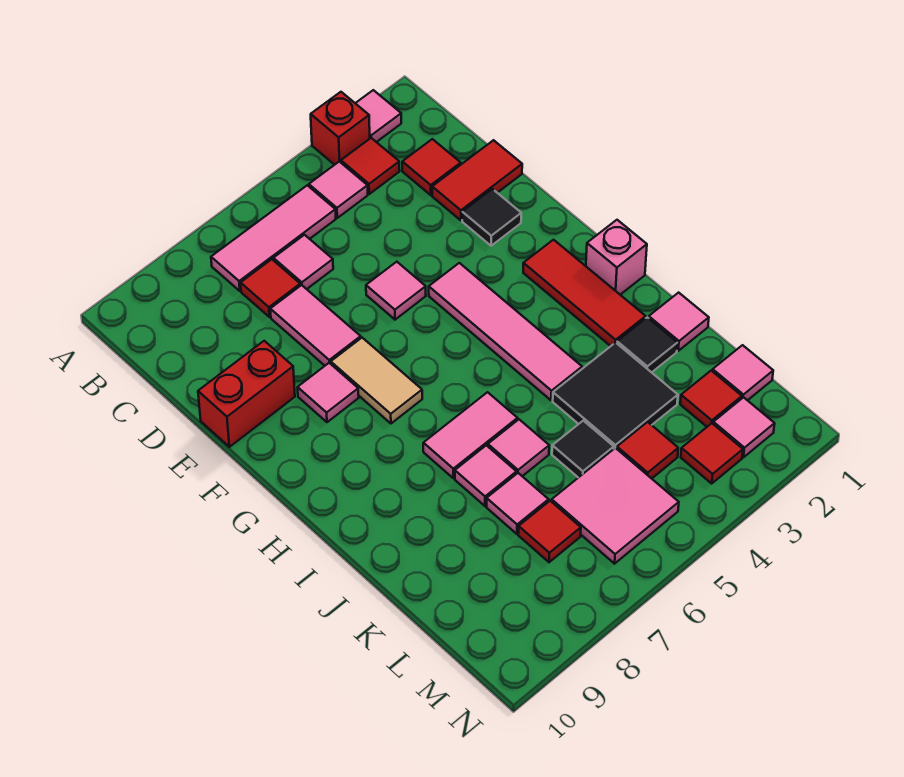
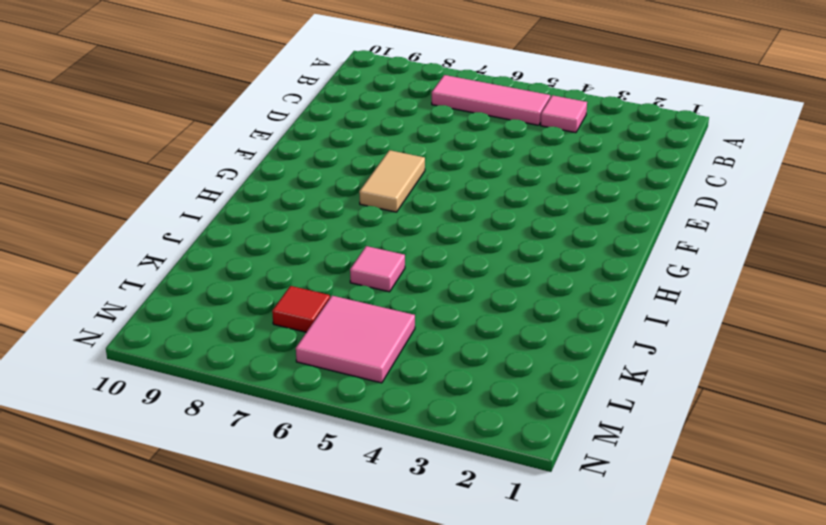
none -> pink tile A2 level 1
none -> red brick A3 level 1
none -> red tile B3 level 1
none -> red tile C2 level 1

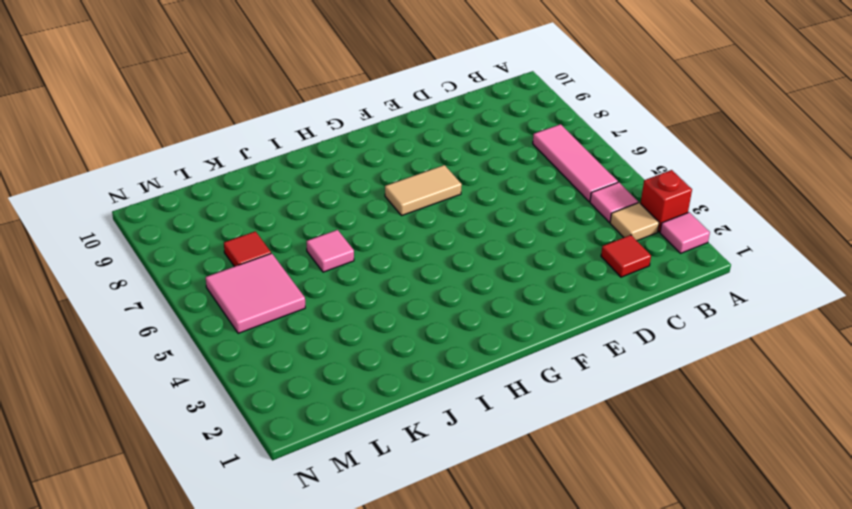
tan tile B3 level 1 -> red tile B3 level 1
none -> pink tile C6 level 1
none -> red tile C7 level 1
none -> red tile D1:D2 level 1
none -> pink tile D7:E7 level 1

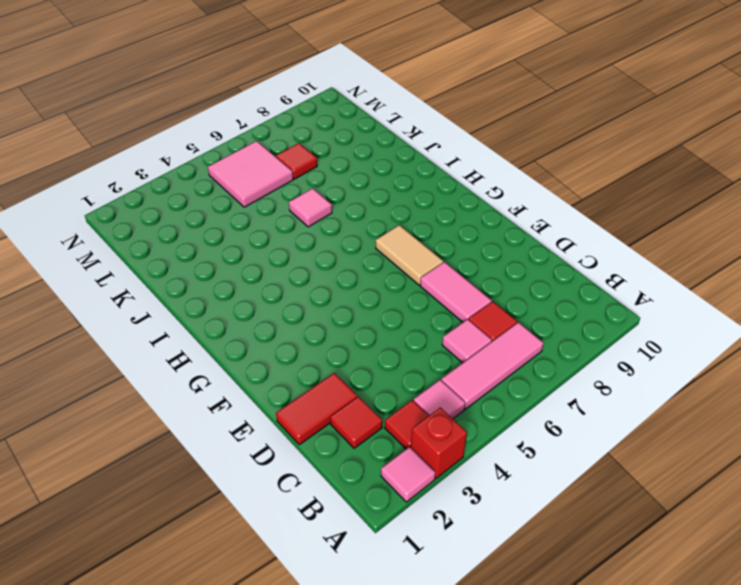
none -> black tile E2 level 1
none -> pink tile E5 level 1
none -> red brick E9:E10 level 1
none -> pink tile F4:I4 level 1

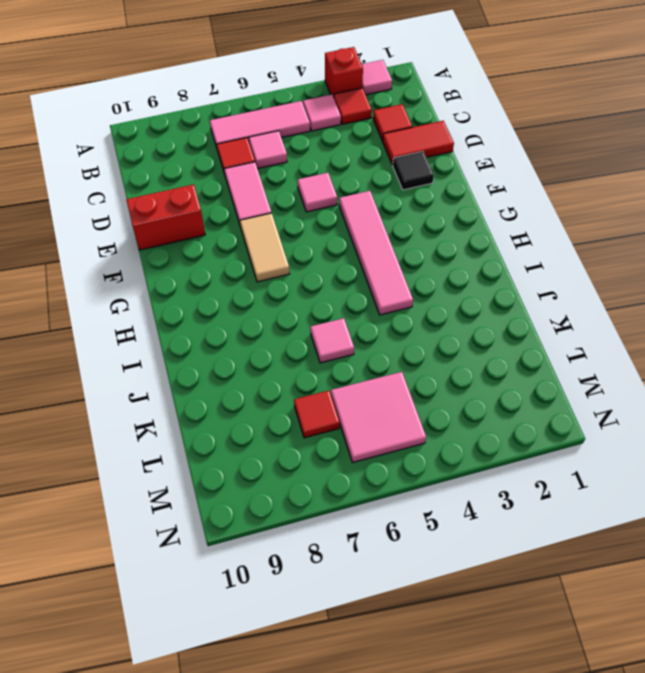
none -> pink tile F8 level 1
none -> red tile G2:I2 level 1
none -> pink brick H1 level 1
none -> pink tile I6:I7 level 1

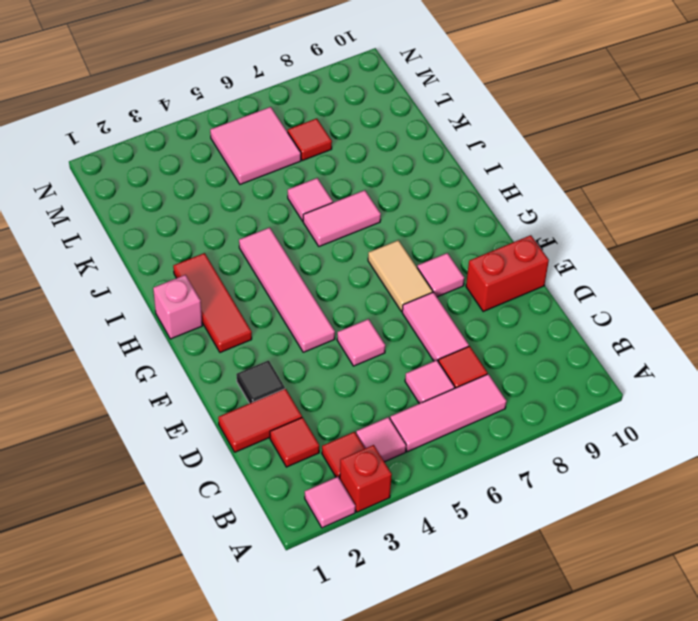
none -> pink tile J1 level 1
none -> black tile J2 level 1
none -> black tile J3:K4 level 1
none -> pink tile J7 level 1

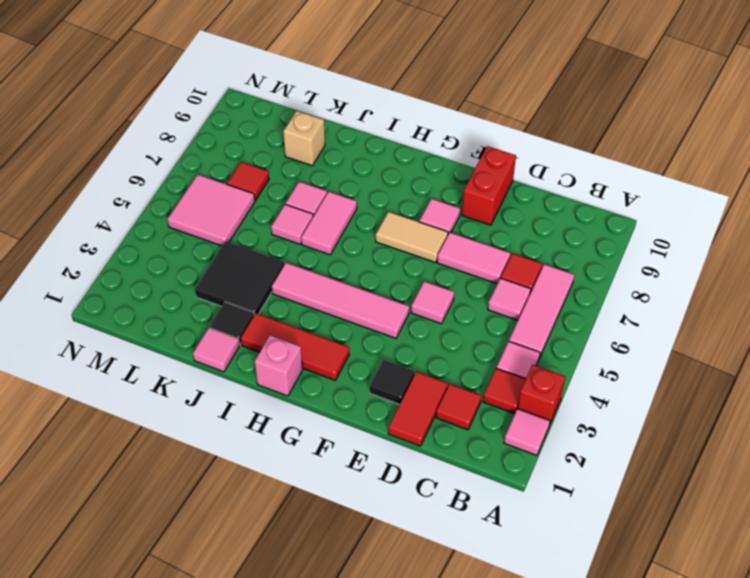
tan brick K9 level 1 -> none
none -> black tile K5 level 1
none -> pink tile K7 level 1
none -> pink tile L1 level 1
none -> red tile L2 level 1

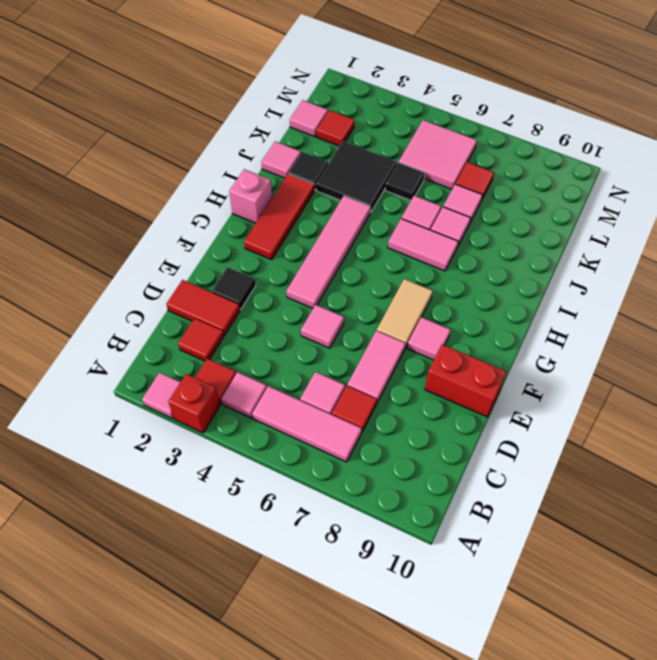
none -> red tile L4 level 1
none -> pink tile M2 level 1
none -> red tile M3 level 1

